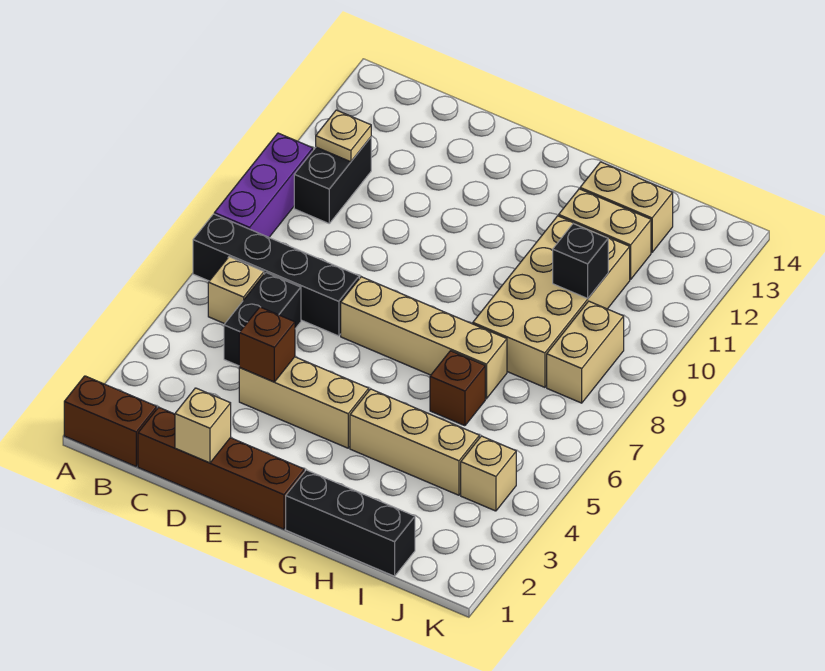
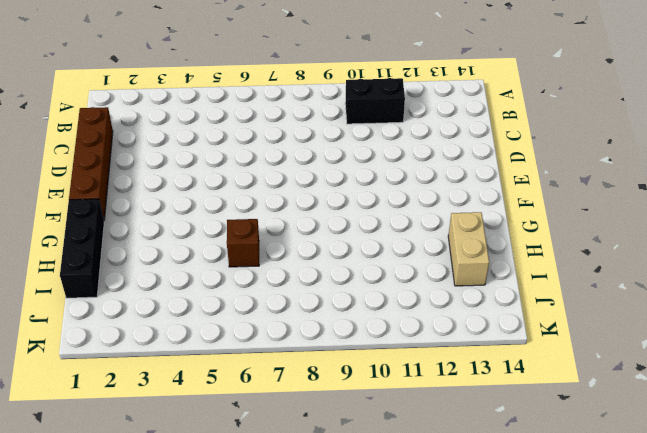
none -> brown brick A1:B1 level 1
none -> black brick A7:D7 level 1
none -> purple brick A8:A10 level 1

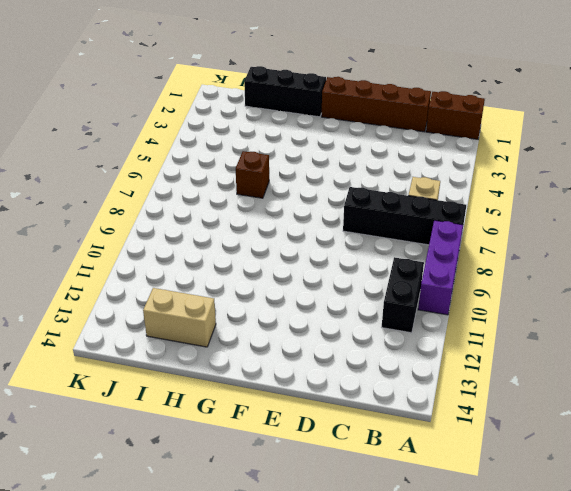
none -> black brick C5:C6 level 1
none -> tan brick D4:F4 level 1
none -> tan brick E7:H7 level 1

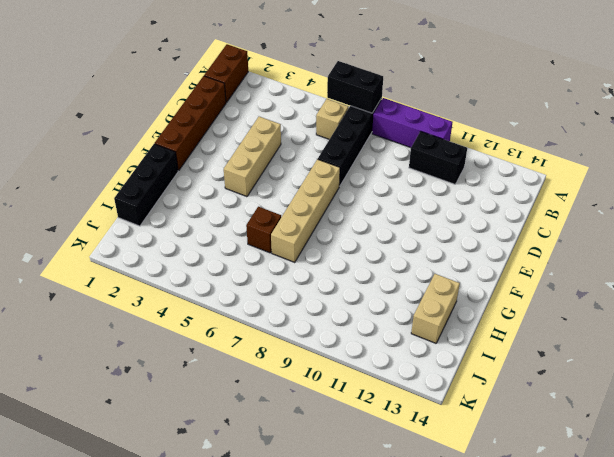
black brick A6:A7 level 2 -> black brick C5:C6 level 1
none -> tan brick G4:I4 level 1
none -> tan brick H8:I11 level 1
none -> tan brick H12:I12 level 1

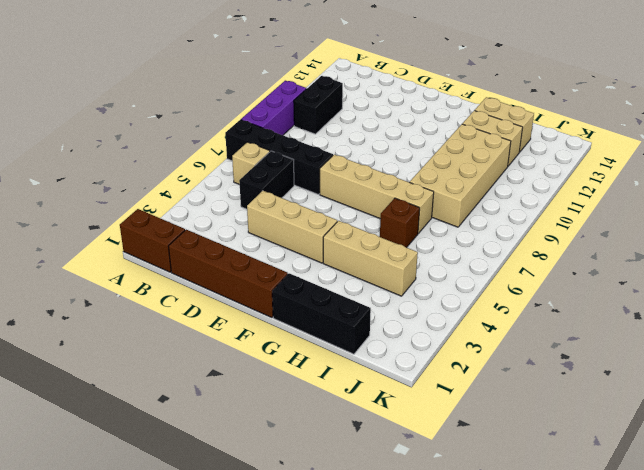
none -> tan brick J4 level 1
none -> tan brick J8:J9 level 1
none -> tan plate B11 level 2

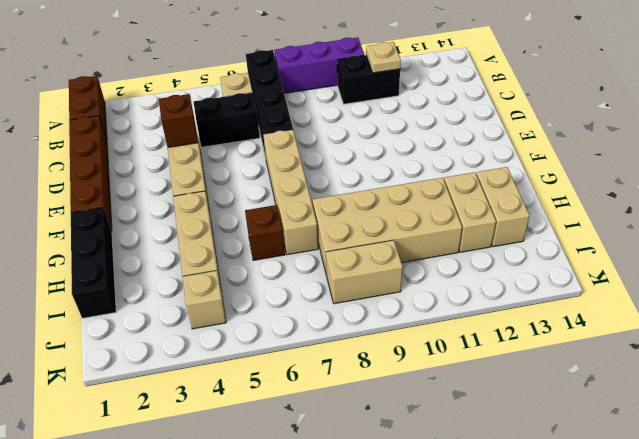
none -> tan brick D1 level 2
none -> black brick I10 level 2

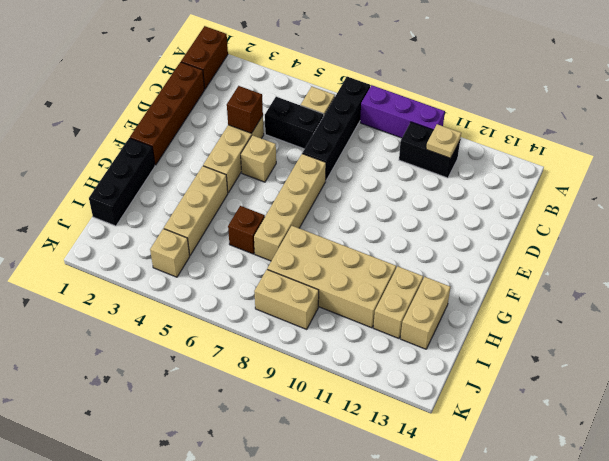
tan brick E5 level 1 -> tan brick D1 level 2
none -> black brick I10 level 2

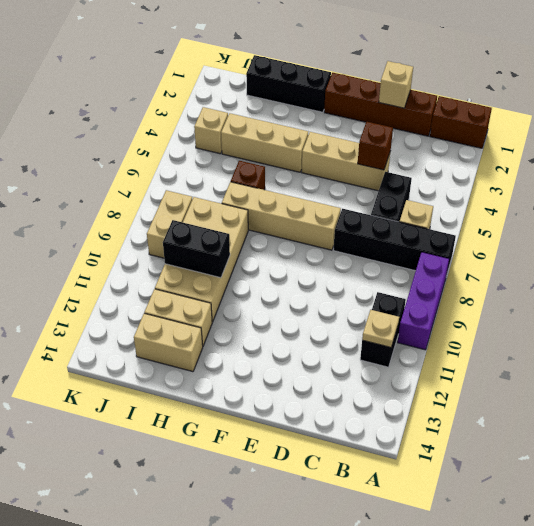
black brick H10:I10 level 2 -> black brick I10 level 2

